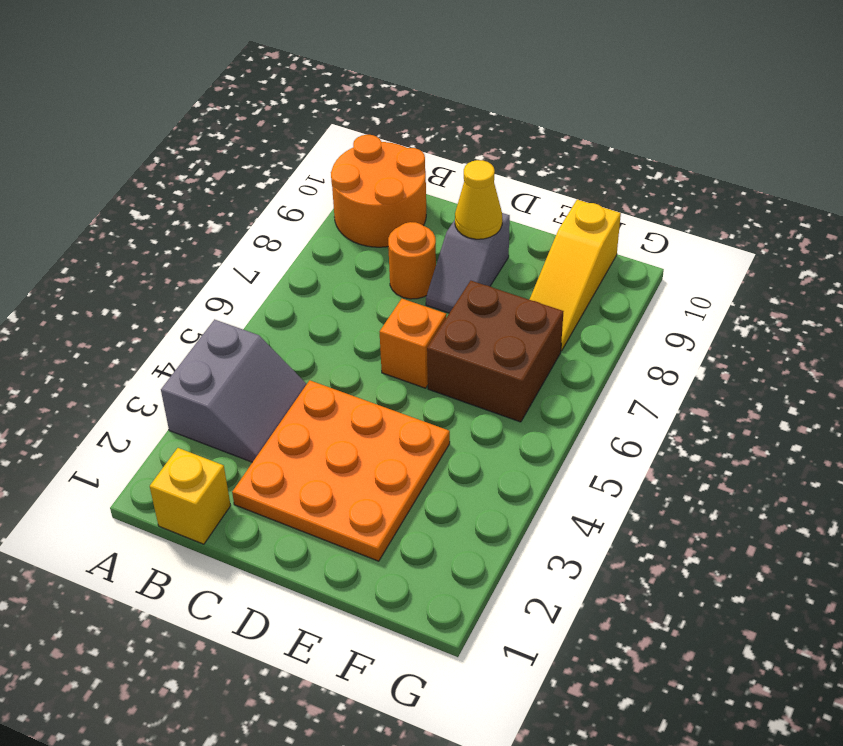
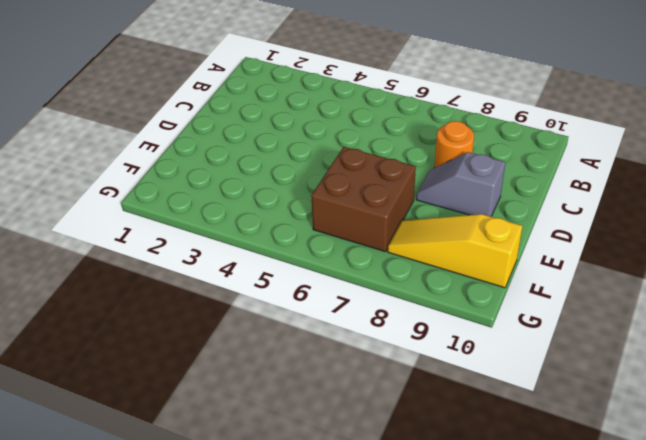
none -> grey slope A3:B4 level 1 top A
none -> orange round brick A9:B10 level 1

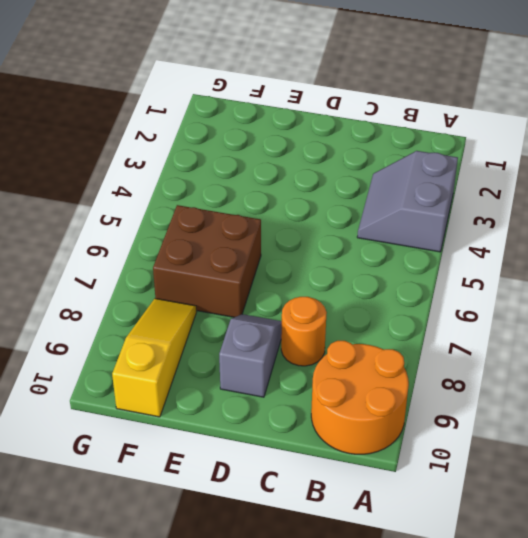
none -> yellow brick B1 level 1
none -> orange plate C2:E4 level 1

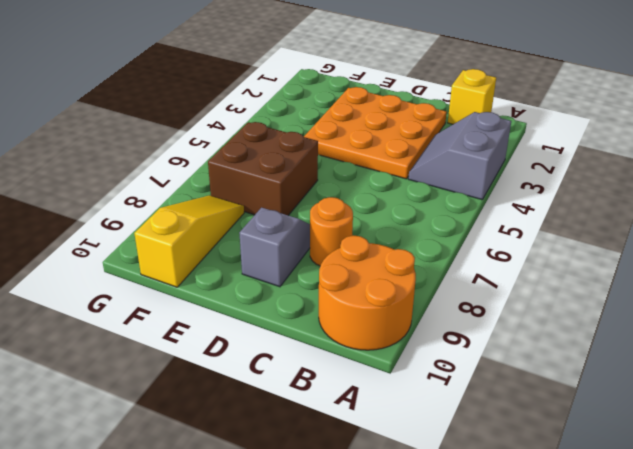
none -> orange brick D6 level 1
none -> yellow cone D9 level 2

